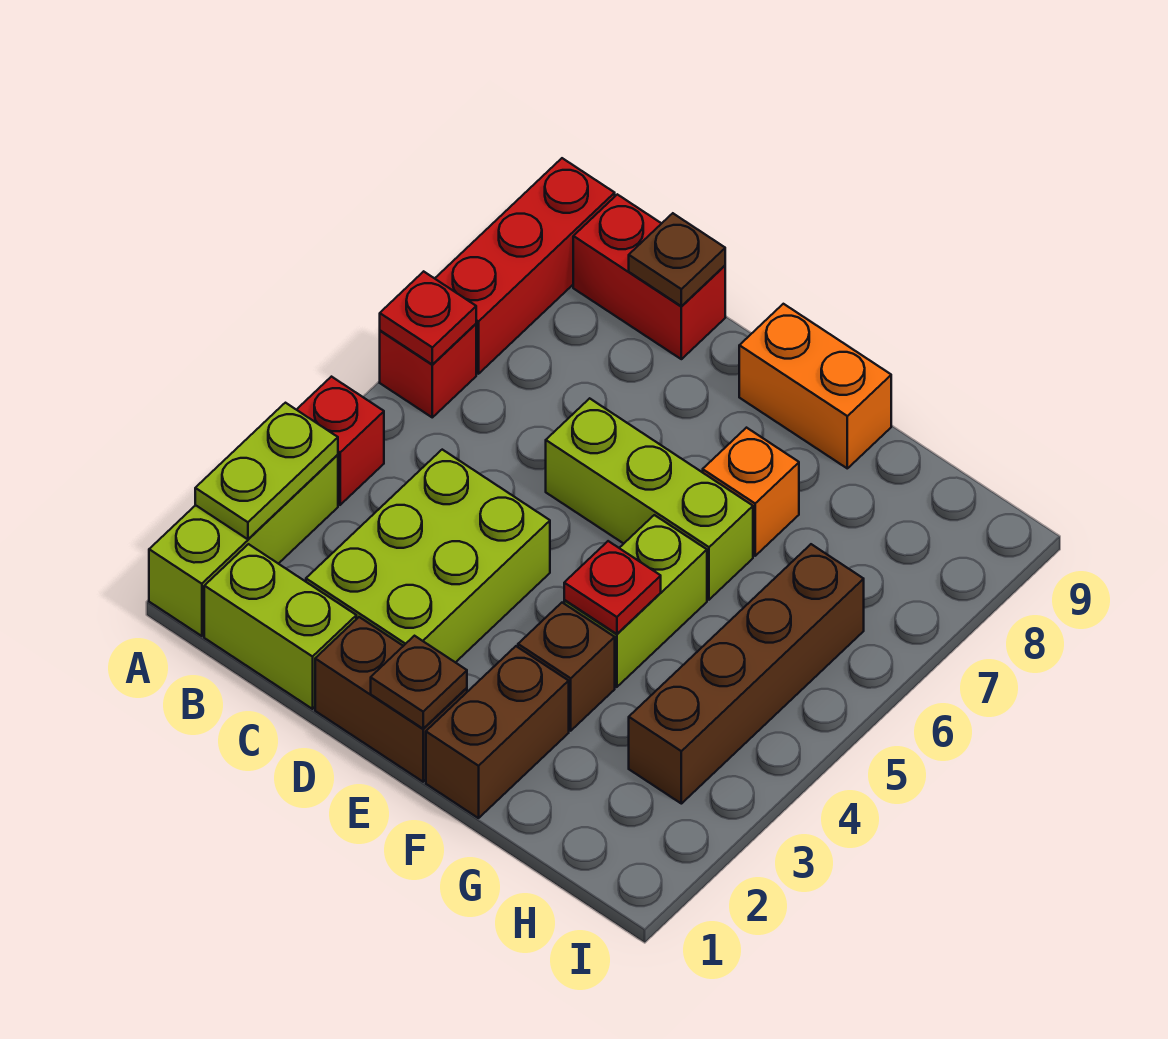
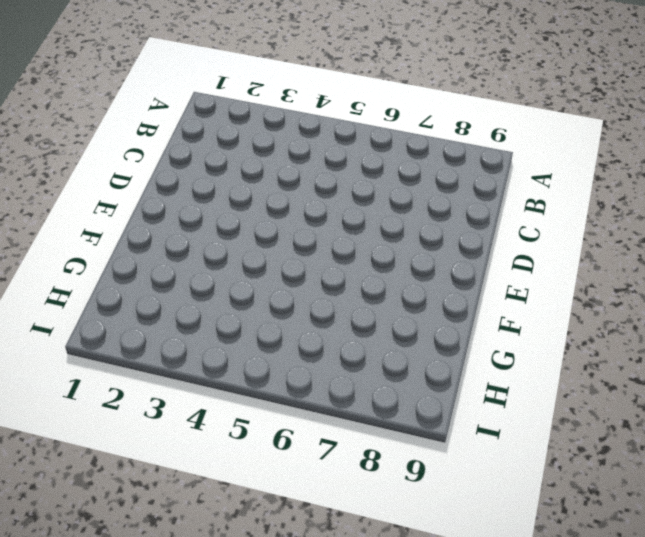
none -> lime brick A1:A3 level 1
none -> red brick A4 level 1
none -> red brick A6 level 1

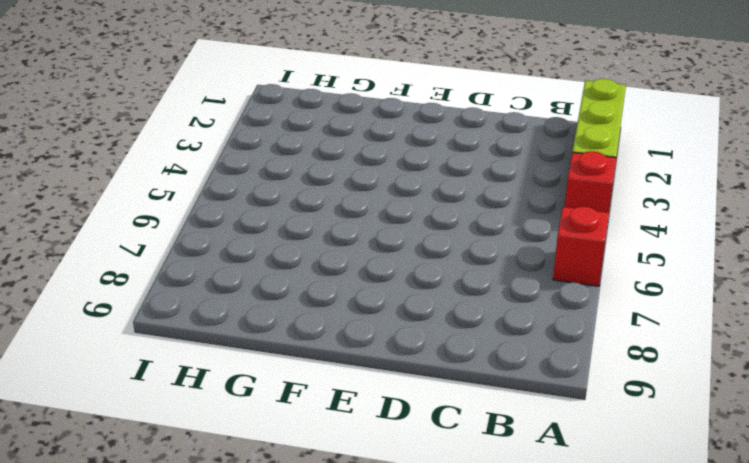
none -> red brick A7:A9 level 1
none -> lime brick B1:C1 level 1
none -> red brick B9:C9 level 1

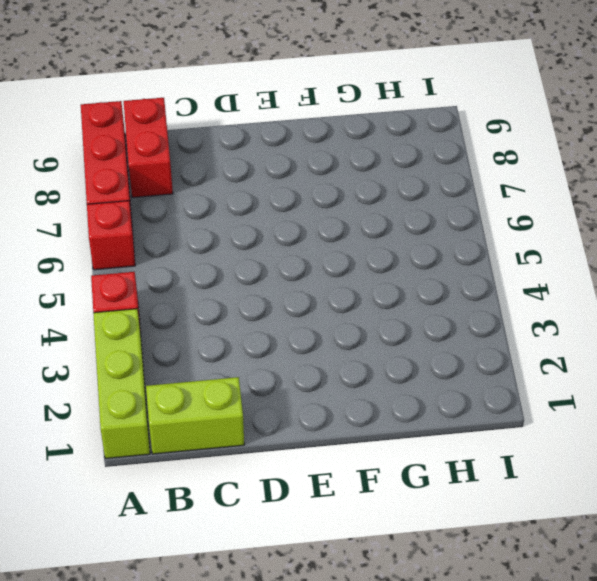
red brick B8:B9 level 1 -> red brick B9:C9 level 1
none -> lime brick C2:D4 level 1
none -> brown brick D1:E1 level 1
none -> lime brick D6:F6 level 1

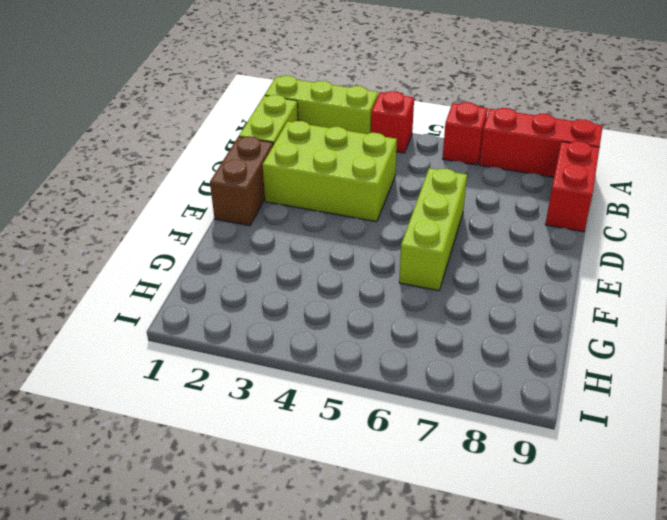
none -> orange brick E9:F9 level 1
none -> brown brick F1:F2 level 1
none -> brown brick F3 level 1

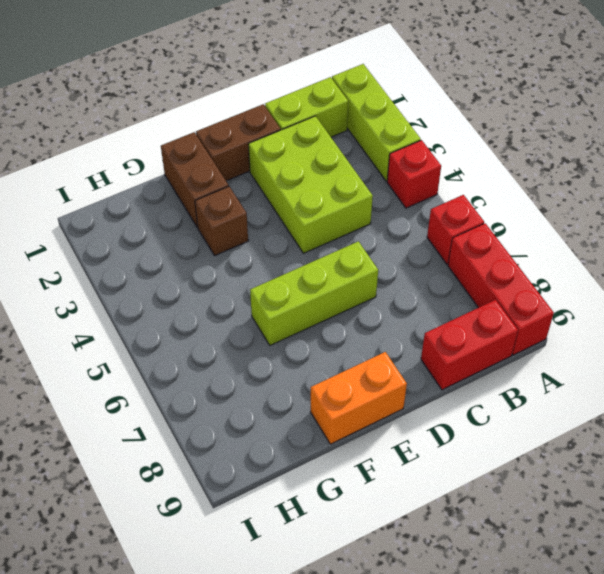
none -> lime brick F4:F5 level 1
none -> orange brick F7 level 1
none -> brown brick H3:H6 level 1

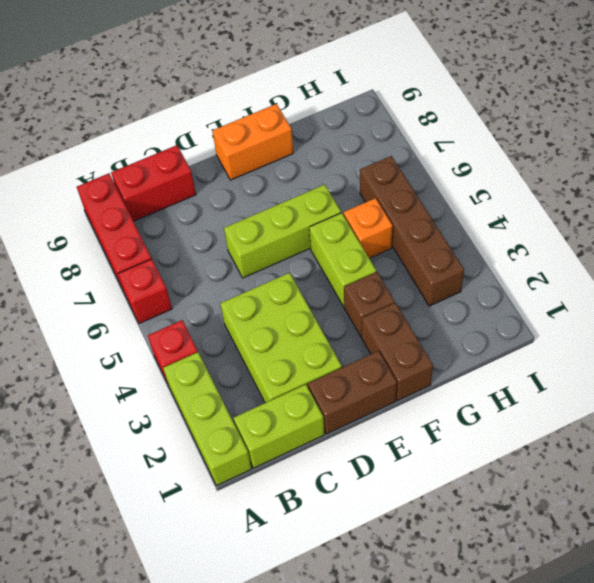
orange brick G5 level 1 -> orange brick F7 level 1
none -> lime plate A2:A3 level 2
none -> red plate A6 level 2
none -> brown plate C9 level 2

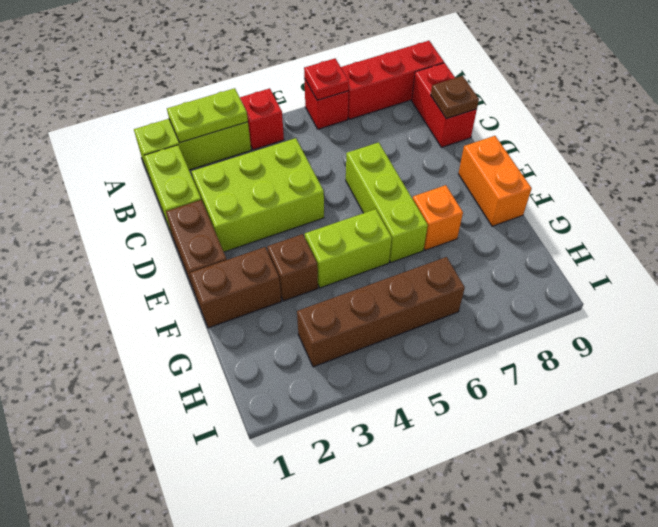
none -> brown plate E1 level 2
none -> red plate F4 level 2

